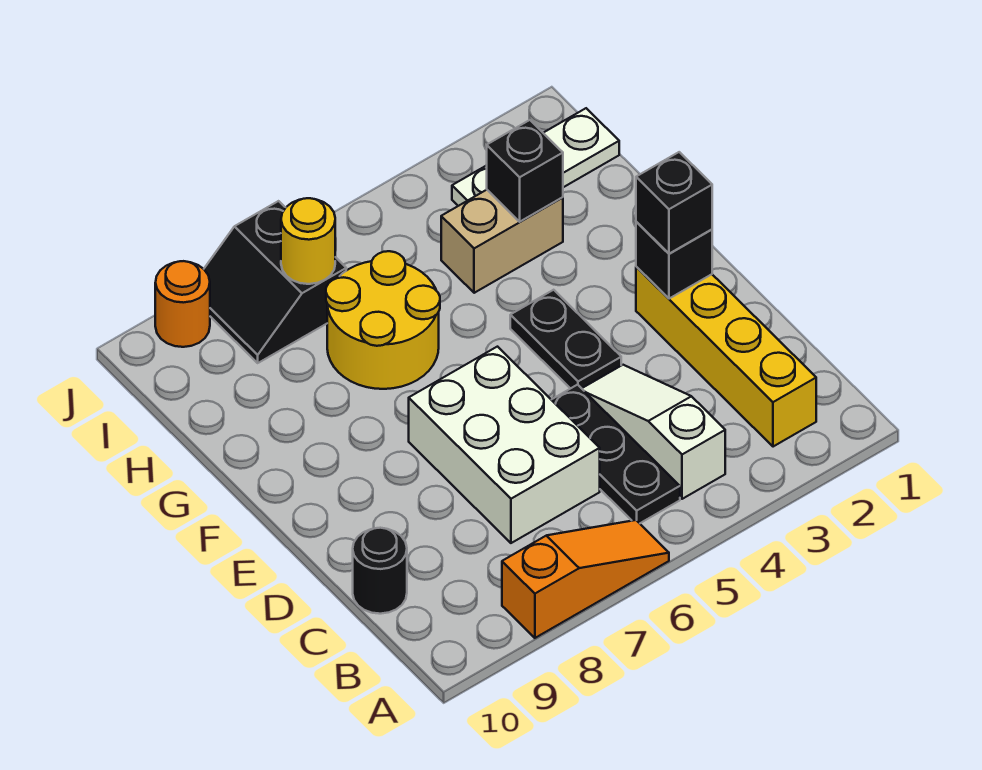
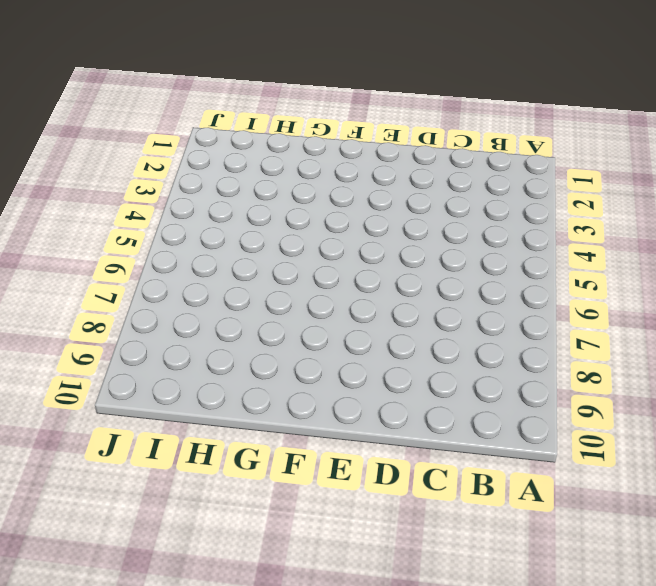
none -> orange slope A6:A8 level 1 top 8
none -> yellow brick B2:E2 level 1
none -> white slope B4:D4 level 1 top B

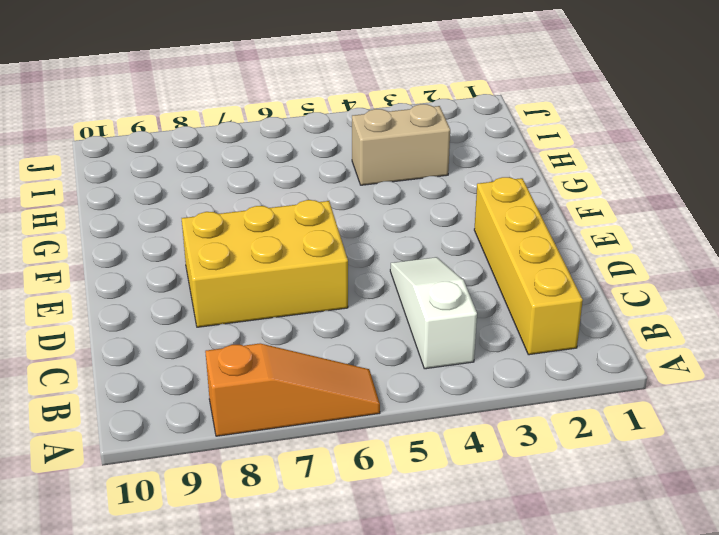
yellow brick D6:E8 level 1 -> white brick C6:E7 level 1
none -> black plate B5:D5 level 1
none -> black round brick C10 level 1
none -> black plate E4:F4 level 1

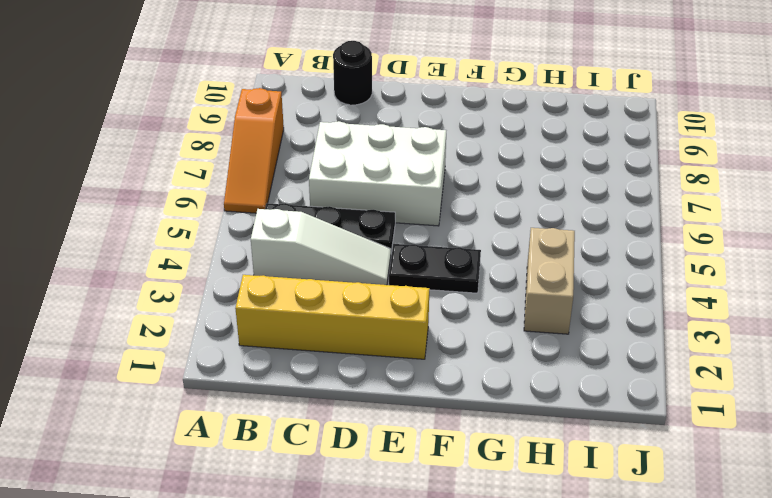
none -> yellow round brick G6:H7 level 1
none -> white plate I1:I3 level 1
none -> black slope I7:J8 level 1 top 7

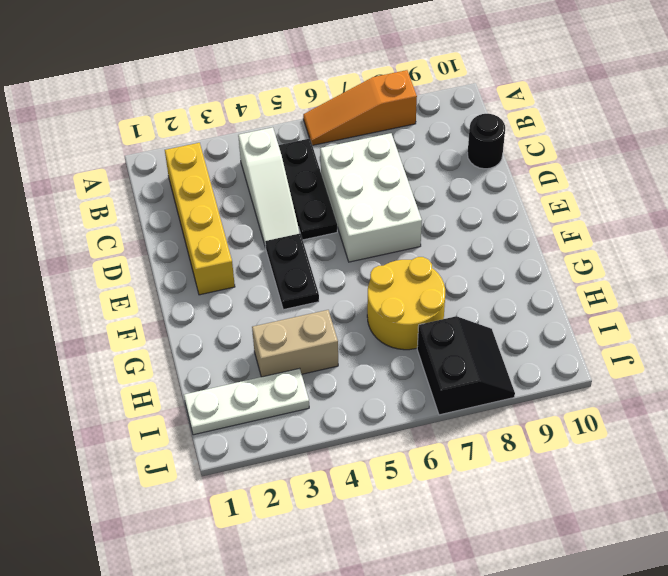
none -> orange round brick J9 level 1
none -> black brick E2 level 2
none -> black brick H3 level 2

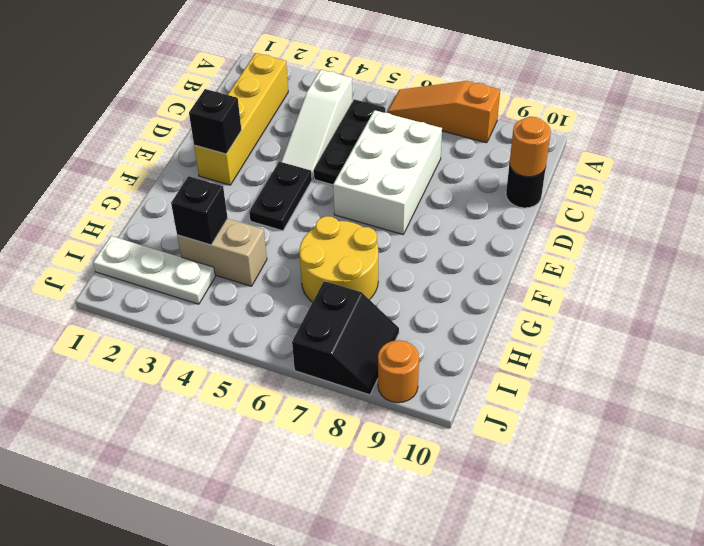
orange round brick C10 level 2 -> none
none -> yellow round brick I7 level 2
none -> black brick E2 level 3

